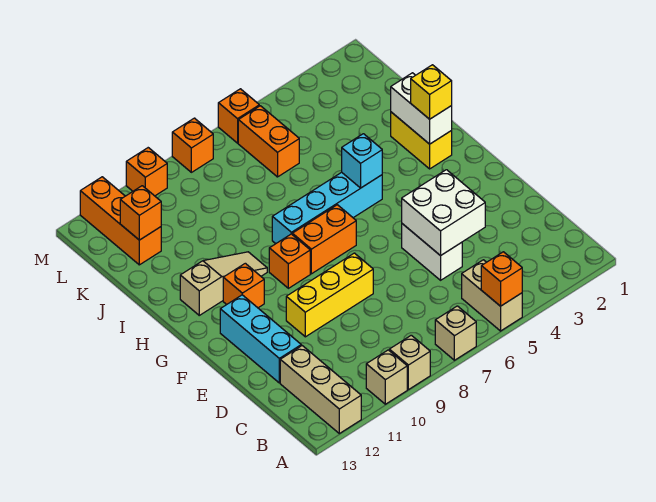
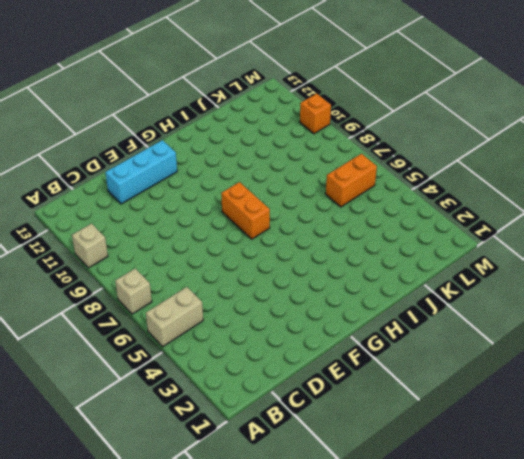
none -> tan brick A9 level 1
none -> tan brick A12:C12 level 1
none -> white brick D5:E5 level 1

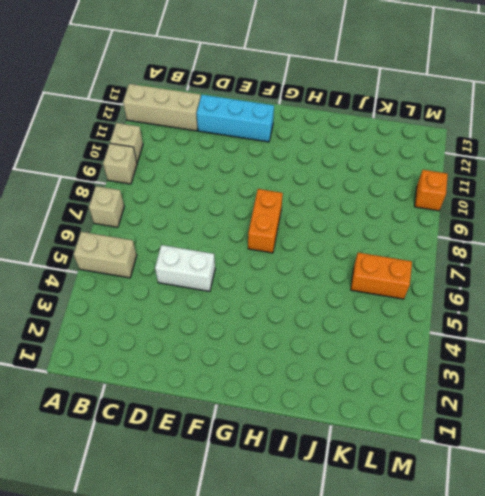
none -> yellow brick E8:E10 level 1
none -> orange brick G9 level 1
none -> orange brick G11 level 1

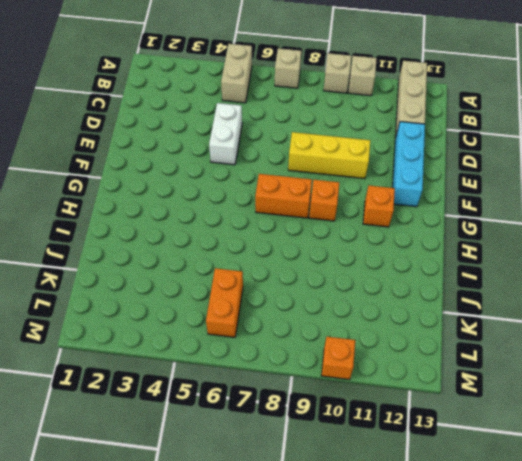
none -> yellow brick H2:I2 level 1
none -> cyan brick H5:H8 level 1
none -> tan slope H10:H12 level 1 top 12

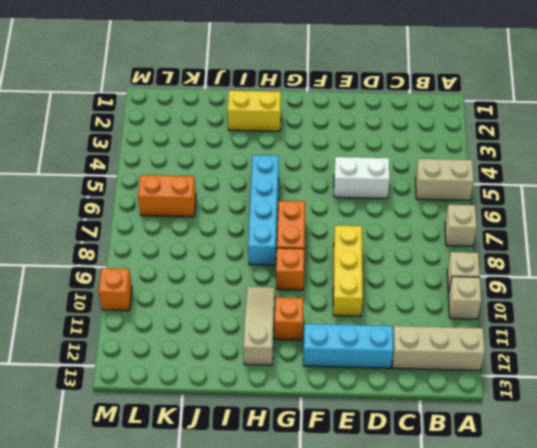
none -> orange brick K12:M12 level 1
none -> orange brick M6 level 1
none -> orange brick M8 level 1

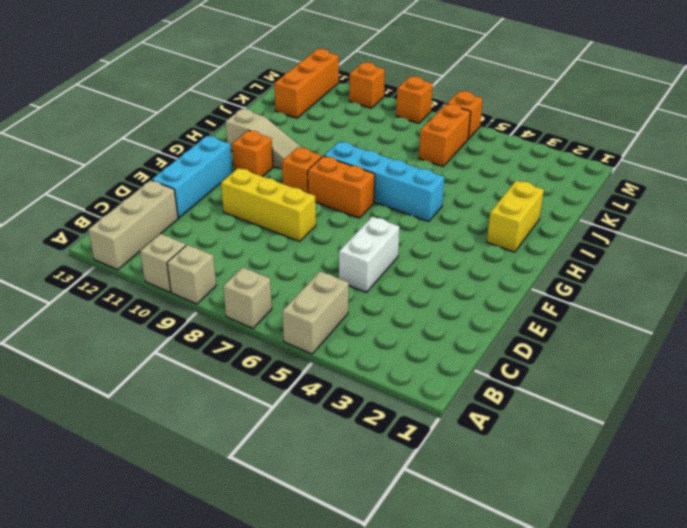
none -> orange brick A5 level 2
none -> white brick D4:E5 level 2
none -> white brick H2:I2 level 2

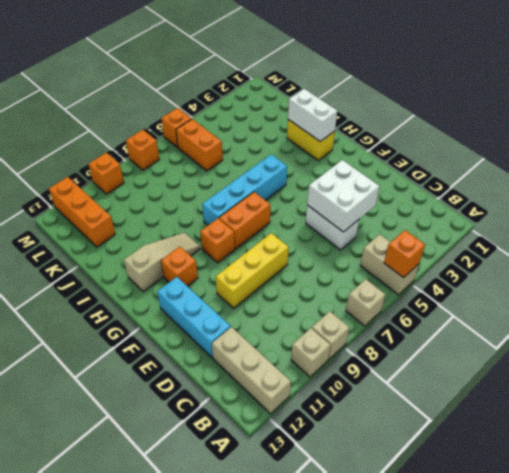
none -> cyan brick H5 level 2
none -> orange brick K12 level 2
none -> yellow brick H2 level 3

